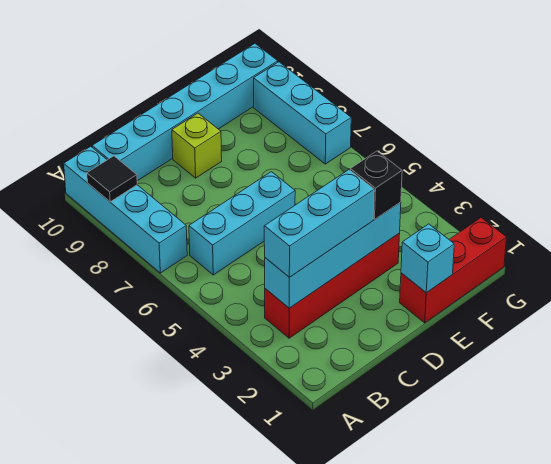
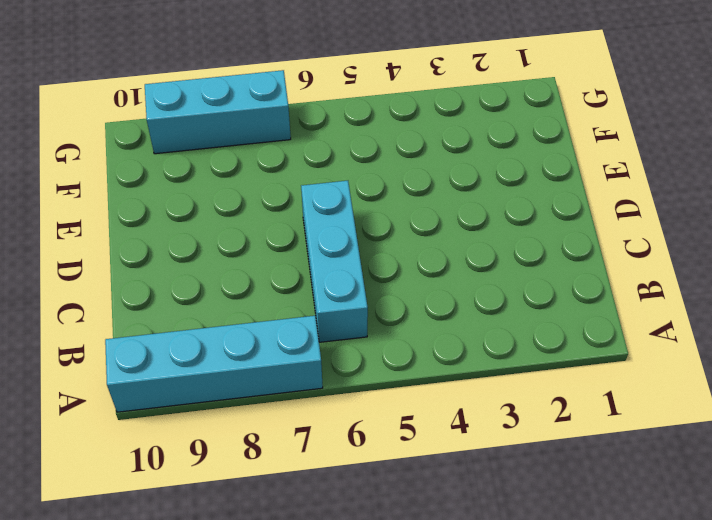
none -> red brick B3:E3 level 1
none -> cyan brick B10:G10 level 1
none -> lime brick D9 level 1

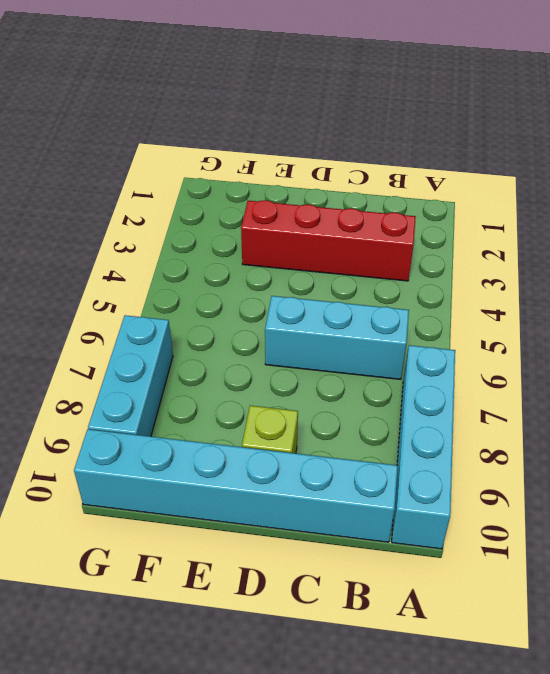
none -> red brick E1:G1 level 1
none -> black tile A9 level 2
none -> cyan brick B3:E3 level 2

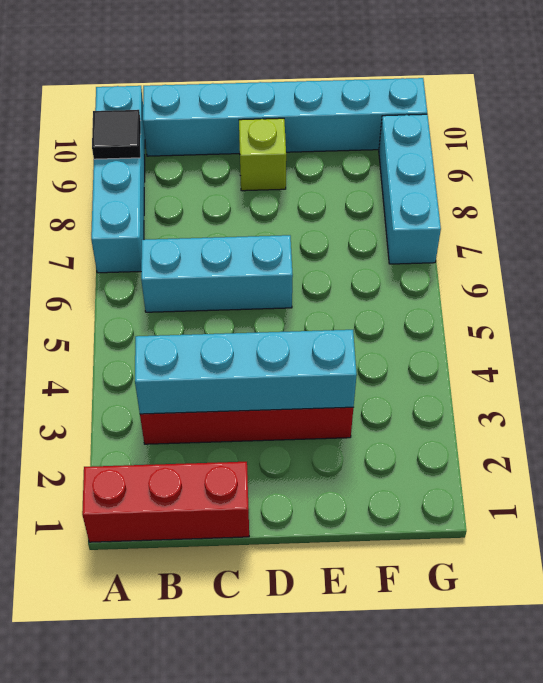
red brick A1:C1 level 1 -> red brick E1:G1 level 1
none -> cyan brick E1 level 2
none -> cyan brick B3:D3 level 3
none -> black brick E3 level 3

